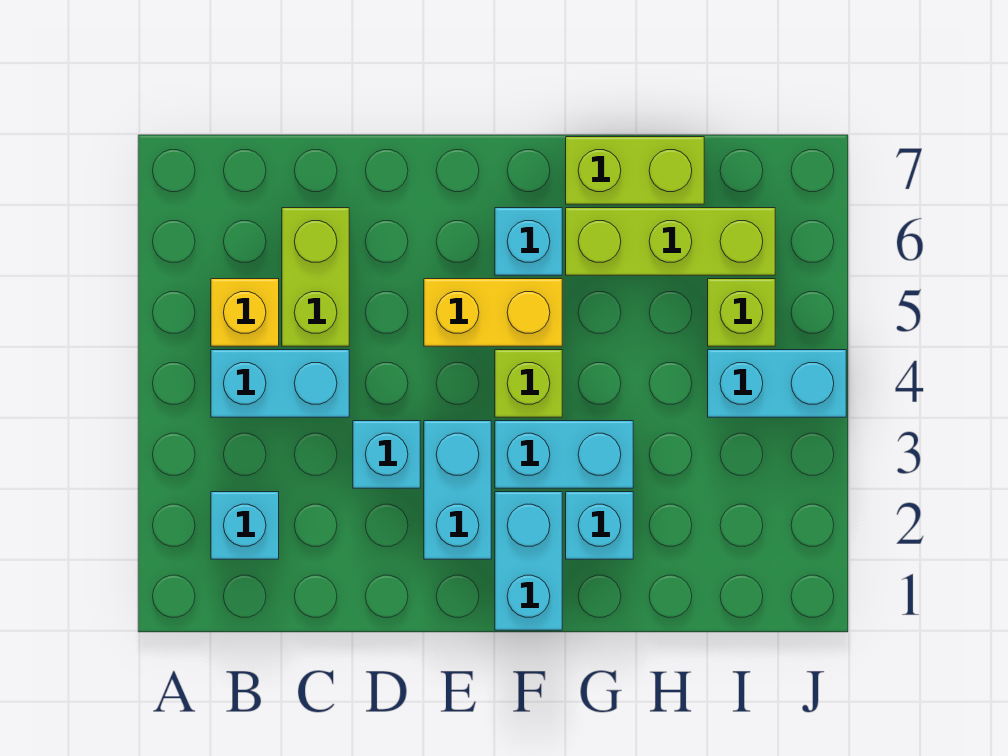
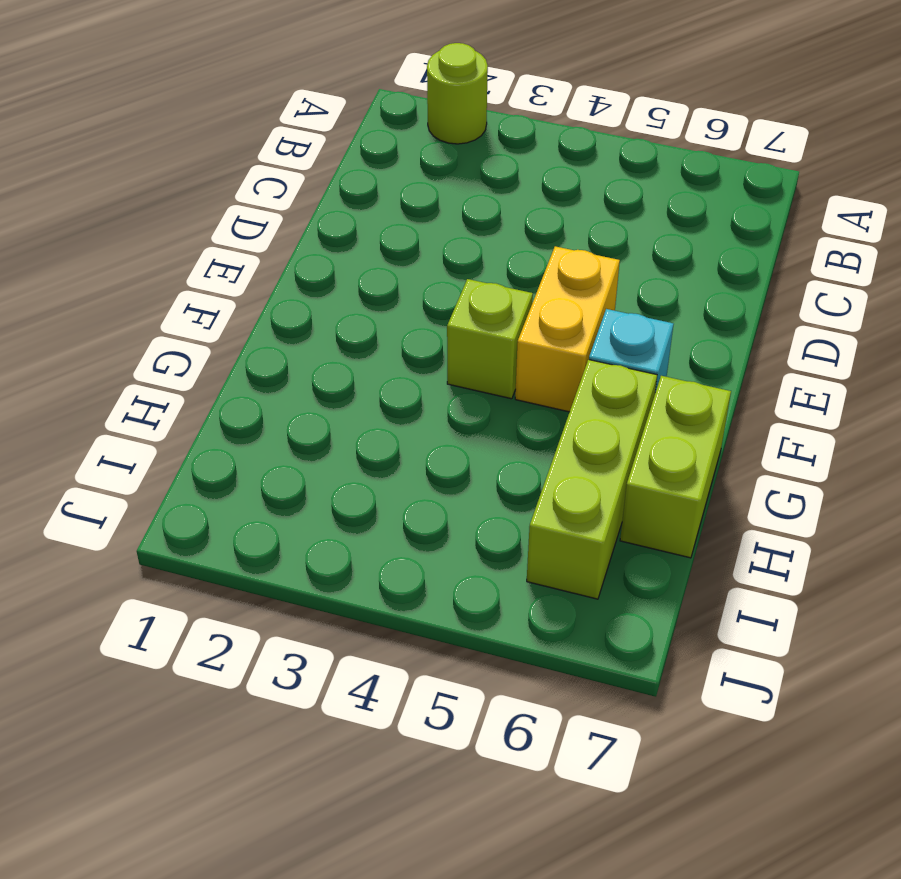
lime round brick A2 level 1 -> none
none -> cyan brick B2 level 1
none -> cyan brick B4:C4 level 1
none -> yellow brick B5 level 1

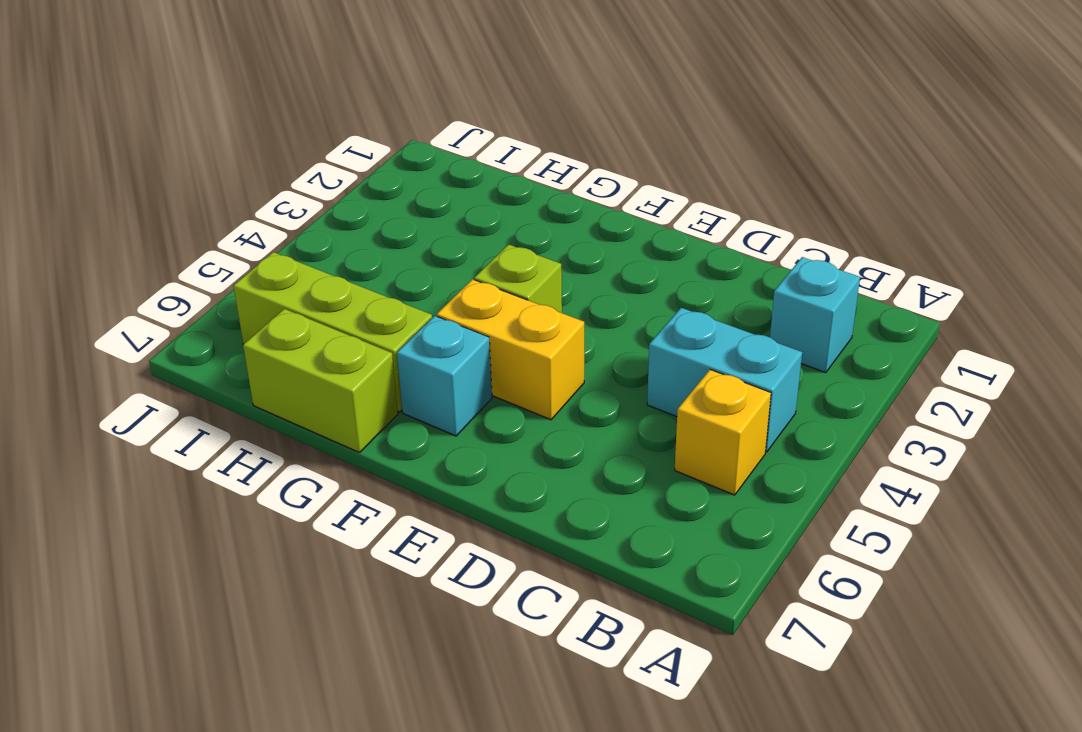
none -> lime brick C5:C6 level 1
none -> cyan brick D3 level 1
none -> cyan brick E2:E3 level 1

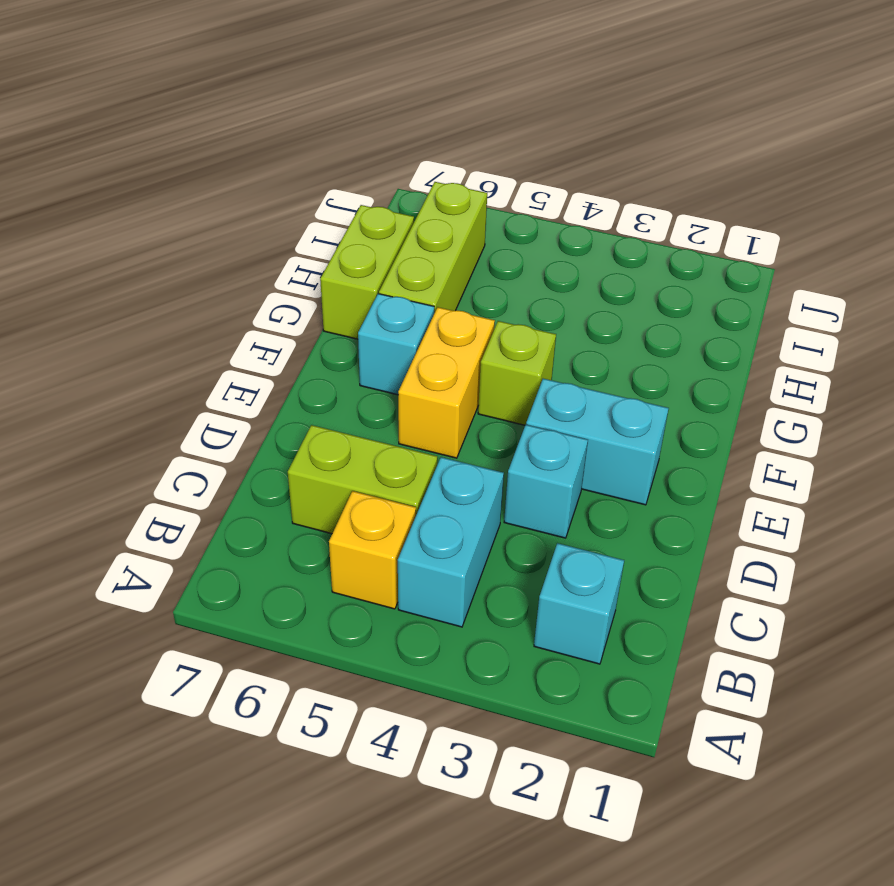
none -> cyan brick F1:F2 level 1
none -> cyan brick F3:G3 level 1
none -> cyan brick G2 level 1

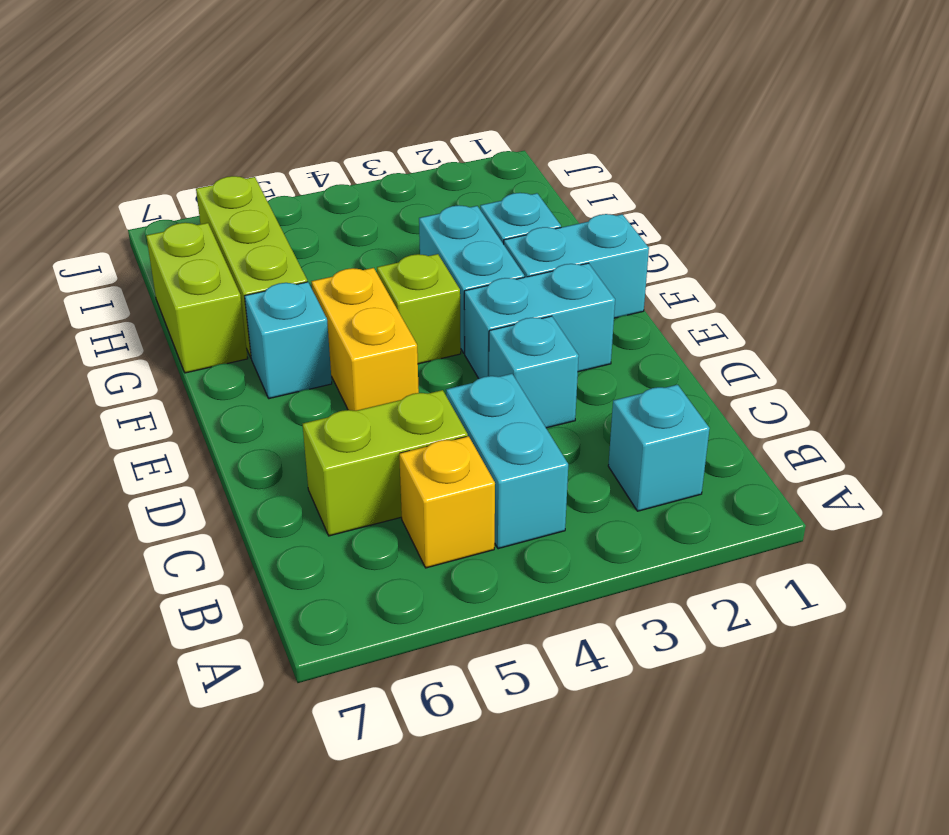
none -> cyan brick I4:J4 level 1
none -> lime brick I5 level 1

